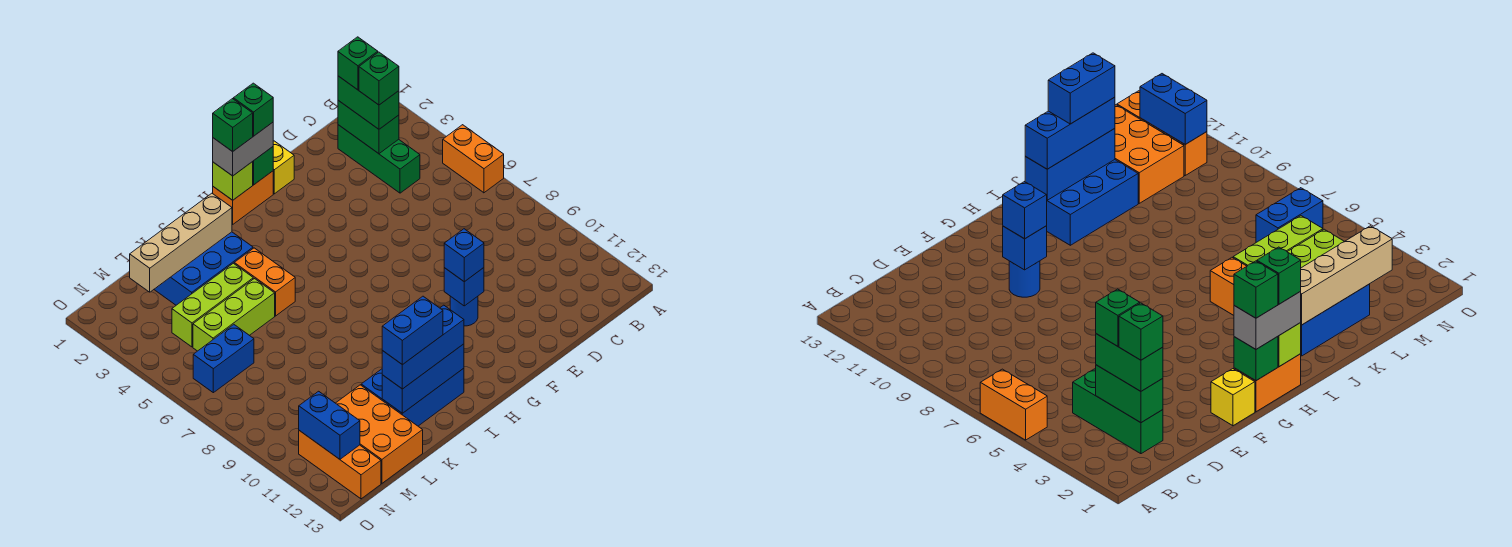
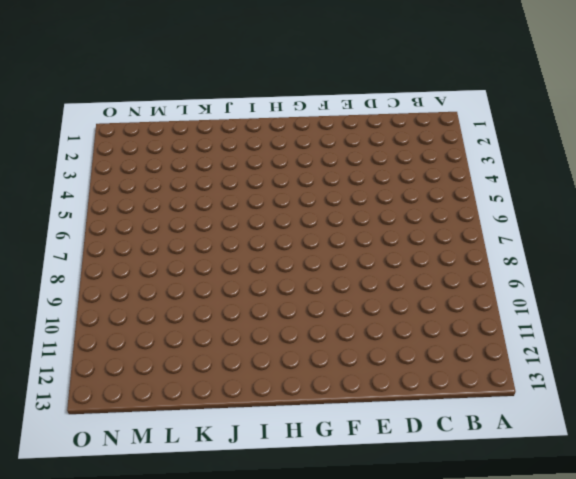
none -> orange brick A5:A6 level 1
none -> green brick C2:C4 level 1
none -> yellow brick F1 level 1

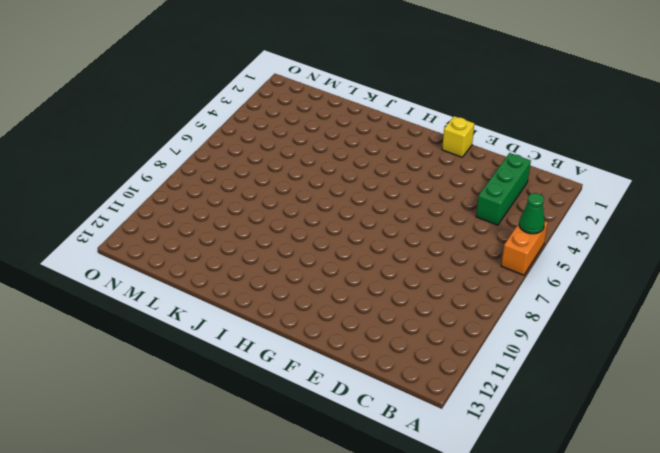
green cone A5 level 2 -> none
none -> blue round brick F10 level 1
none -> orange brick G1:H1 level 1
none -> blue brick I11:K12 level 1

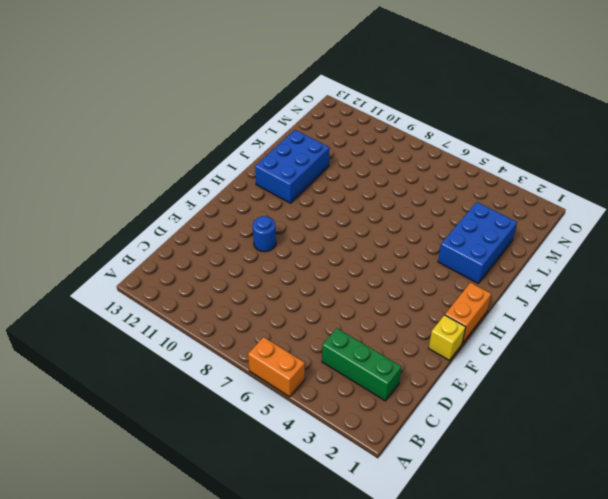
none -> orange brick J4:J5 level 1
none -> lime brick K4:M4 level 1
none -> lime brick K5:M5 level 1

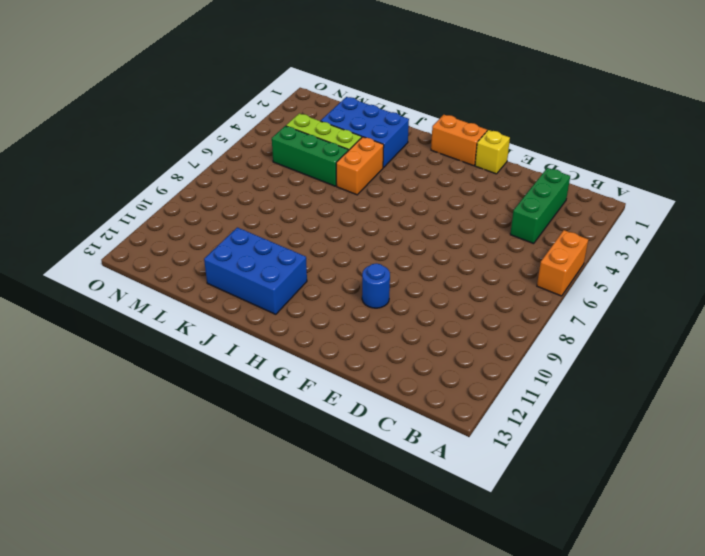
green brick K5:M5 level 1 -> lime brick K5:M5 level 1
none -> orange brick L11:M13 level 1
none -> blue brick M6:N6 level 1
none -> orange brick N11:N13 level 1

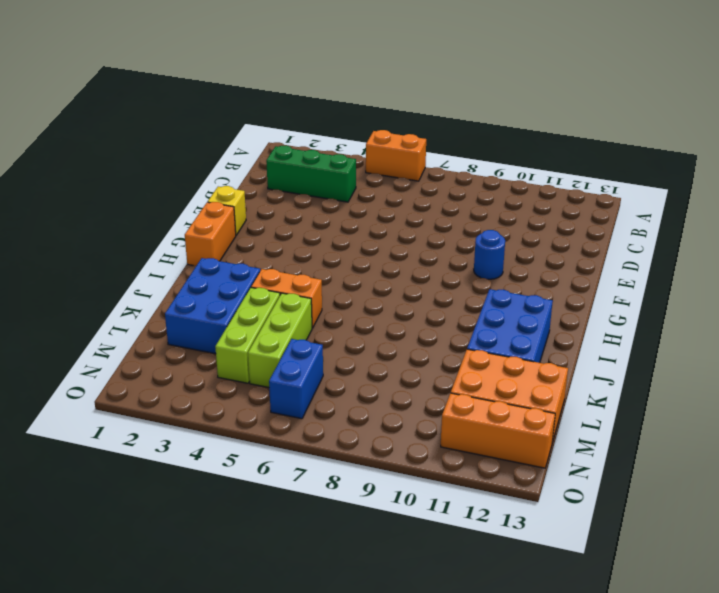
none -> green brick C2:C3 level 2
none -> blue brick F10 level 2
none -> green brick G1 level 2

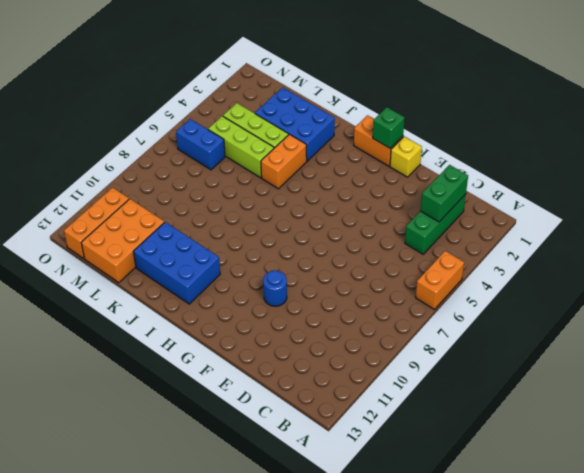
none -> blue brick F10 level 2
none -> lime brick H1 level 2
none -> blue brick I12:K12 level 2

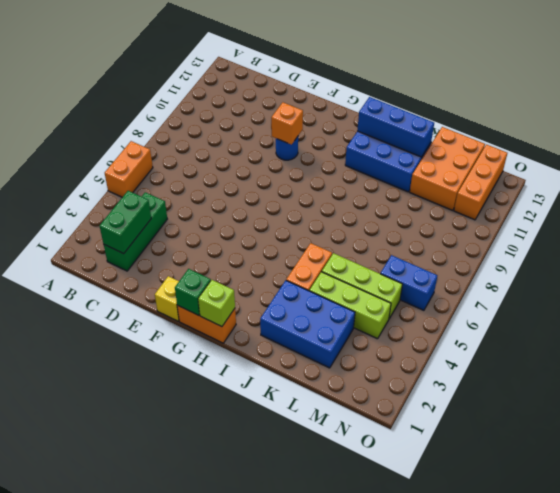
orange brick F10 level 2 -> blue brick F10 level 2
none -> tan brick J2:M2 level 2
none -> blue brick N11:N12 level 2
none -> green brick C2:C3 level 3

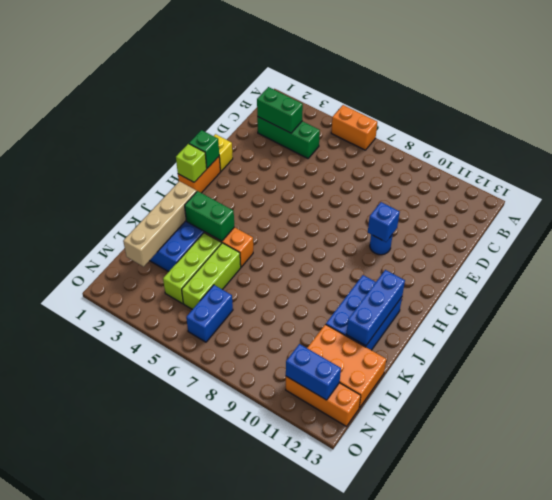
green brick J3:J4 level 2 -> green brick C2:C3 level 3
none -> blue brick F10 level 3
none -> grey brick G1:H1 level 3
none -> blue brick I12:K12 level 3

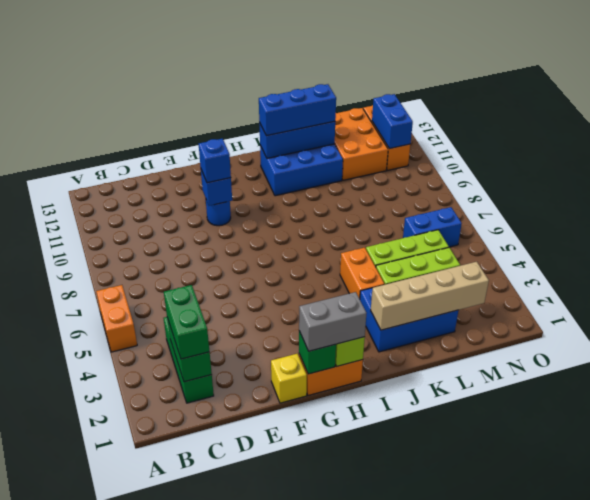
none -> green brick C2 level 4
none -> green brick C3 level 4
none -> green brick G1 level 4

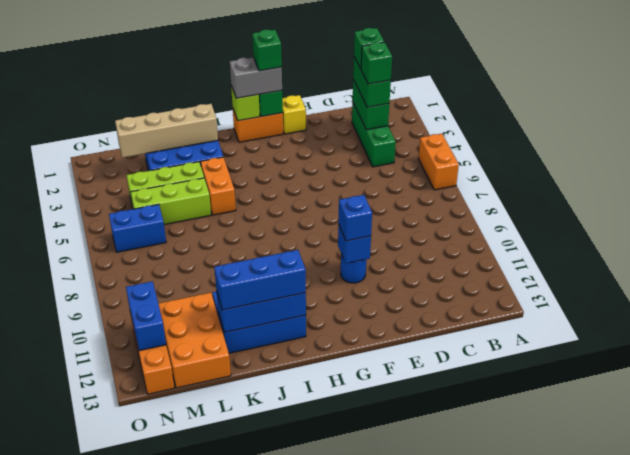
none -> green brick H1 level 4
none -> blue brick J12:K12 level 4

